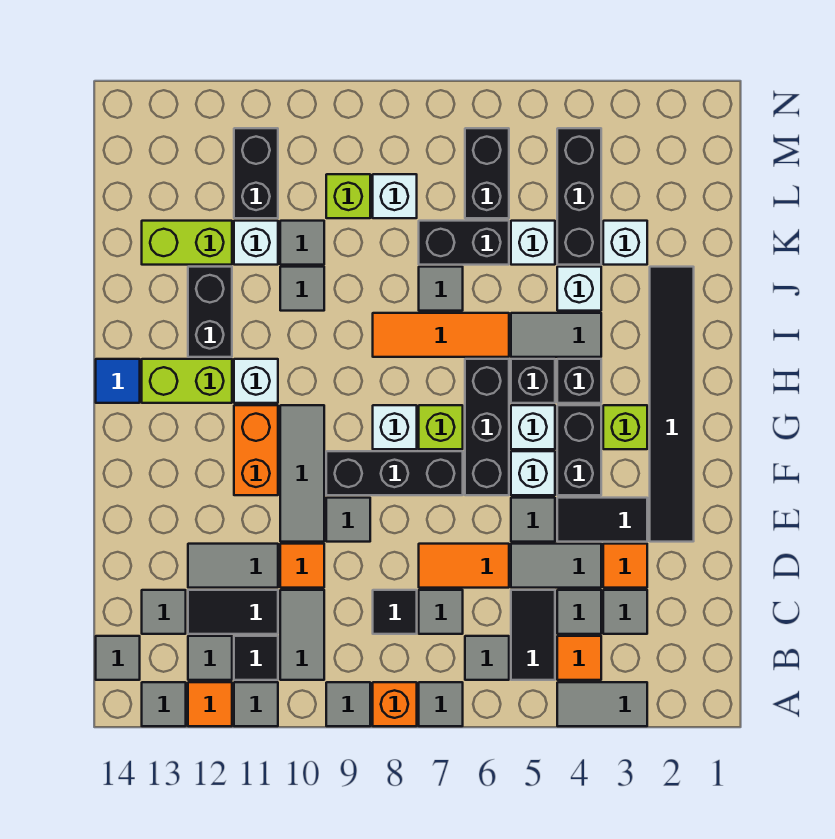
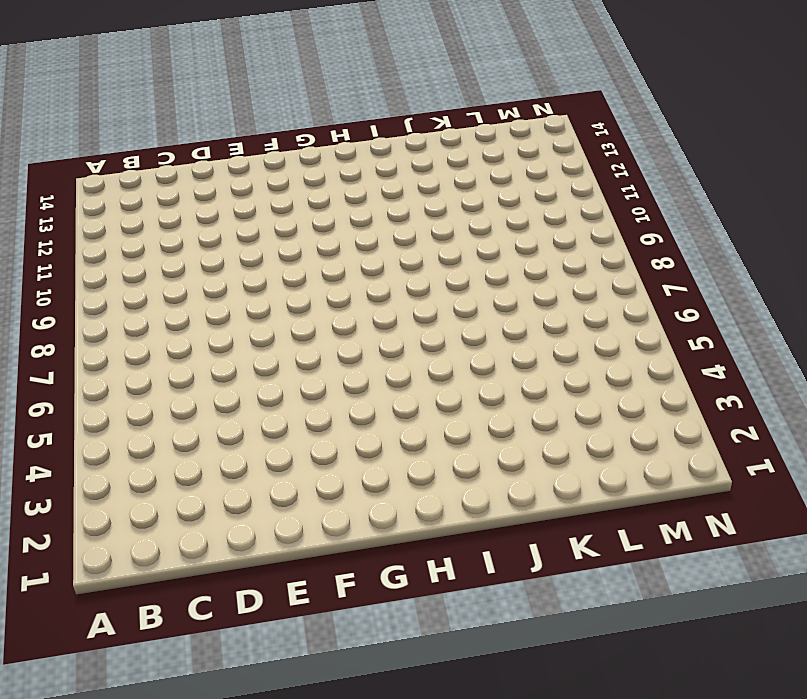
none -> grey tile A3:A4 level 1
none -> grey tile A7 level 1
none -> orange brick A8 level 1
none -> grey tile A9 level 1

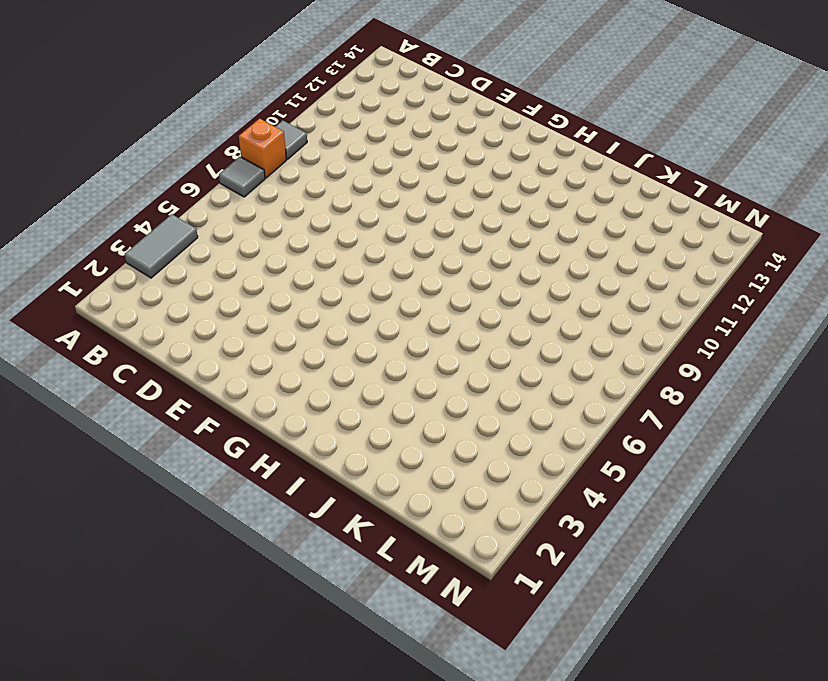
none -> grey tile A11 level 1
none -> orange tile A12 level 1
none -> grey tile A13 level 1
none -> orange tile B4 level 1

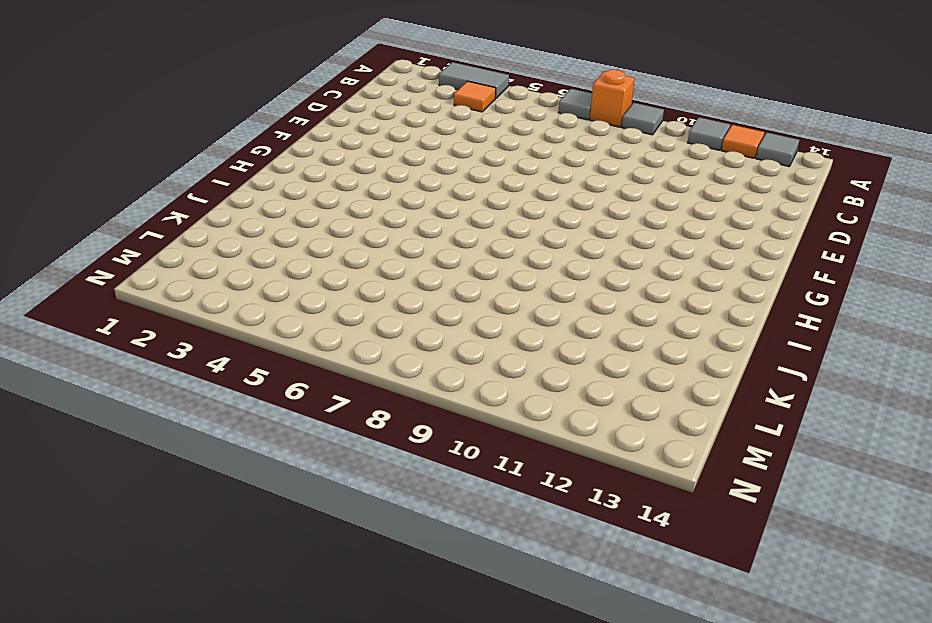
none -> black tile B5:C5 level 1
none -> grey tile B6 level 1
none -> grey tile B10:C10 level 1
none -> black tile B11 level 1

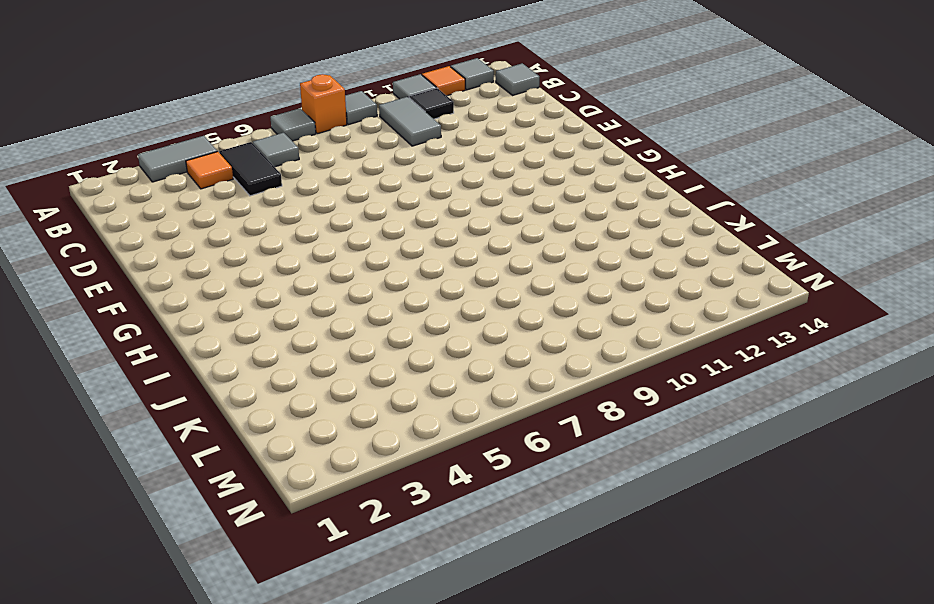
none -> grey tile B12 level 1
none -> grey tile C3 level 1
none -> grey tile C4 level 1
none -> grey tile C7 level 1

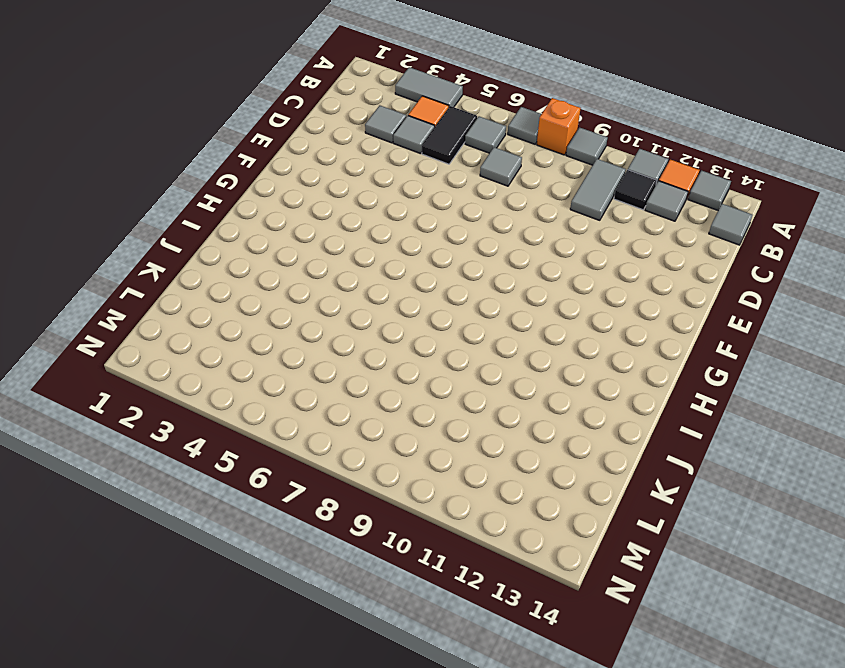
none -> black tile C8 level 1
none -> black tile C11:C12 level 1
none -> grey tile C13 level 1
none -> orange tile D3 level 1

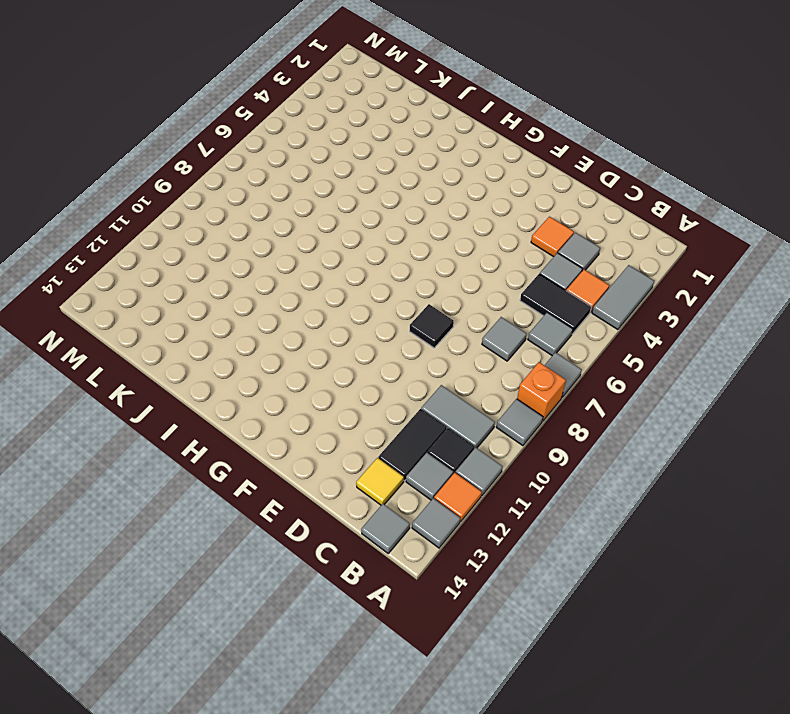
yellow tile C13 level 1 -> grey tile C13 level 1
black tile E8 level 1 -> black tile C8 level 1
none -> grey tile D4:D5 level 1
none -> orange tile D6:D7 level 1
none -> orange tile D10 level 1
none -> grey tile D11:D12 level 1

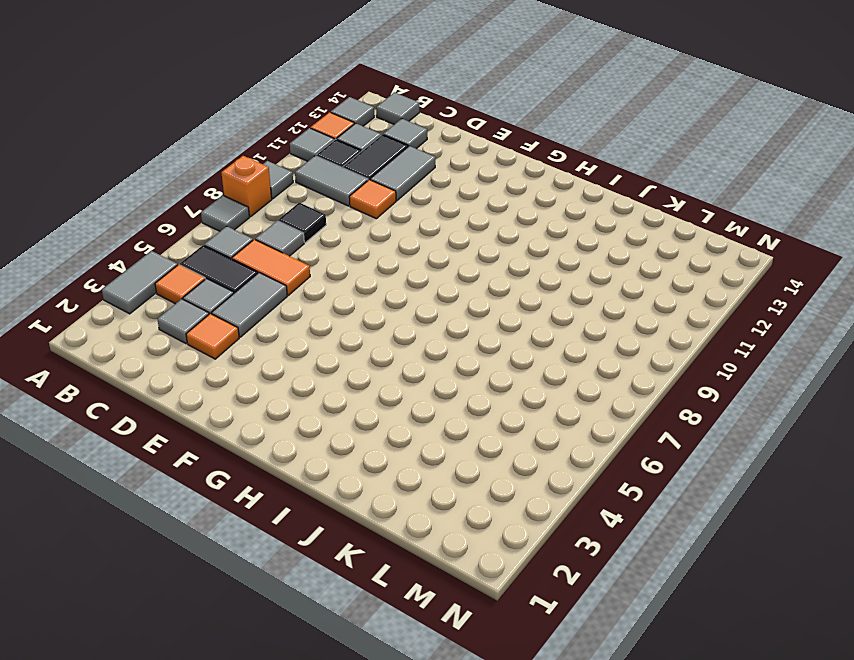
orange tile C6:D6 level 1 -> orange tile D6:D7 level 1
none -> black tile E2:J2 level 1
none -> black tile E3:E4 level 1
none -> grey tile E5 level 1
none -> grey tile E9 level 1

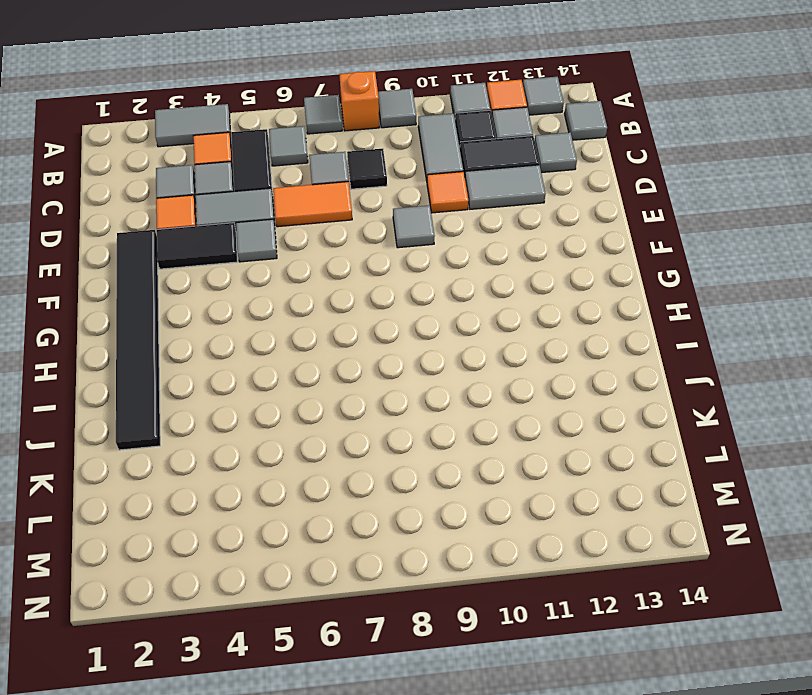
none -> grey tile E10:G10 level 1
none -> black brick F4:G4 level 1
none -> white brick F5 level 1
none -> black brick F6:H6 level 1

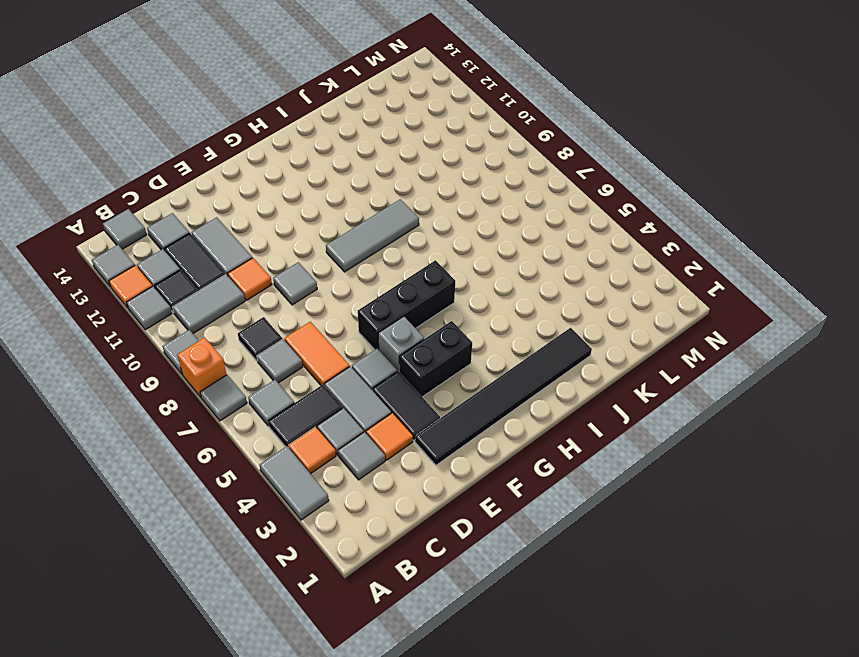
grey brick F5 level 1 -> white brick F5 level 1
grey tile G9:I9 level 1 -> grey tile E10:G10 level 1
none -> black brick F7:F9 level 1
none -> orange brick F11:G11 level 1
none -> lime brick G3 level 1
none -> white brick G5 level 1

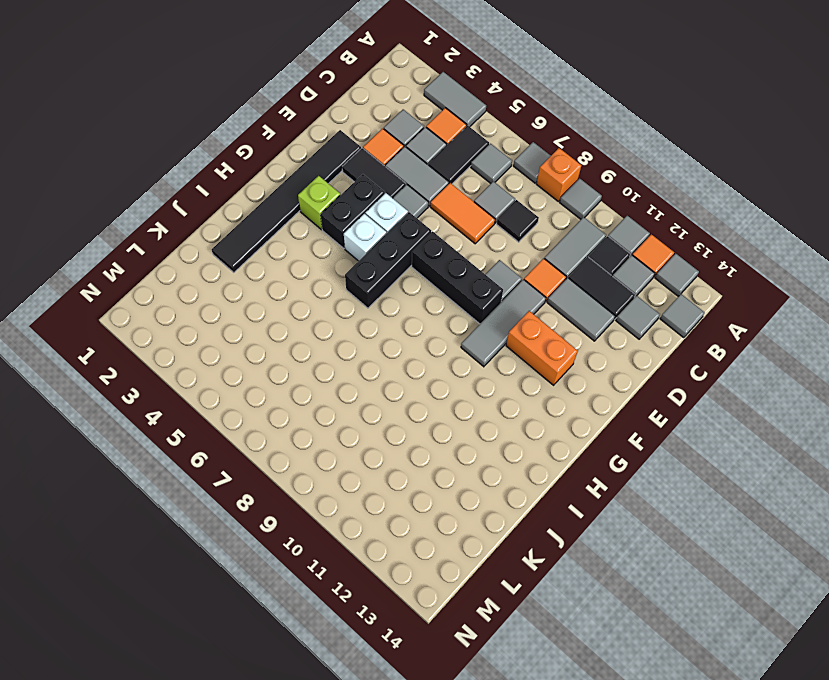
orange brick F11:F12 level 1 -> orange brick F11:G11 level 1
none -> lime brick G7 level 1
none -> white brick G8 level 1
none -> black brick H4 level 1
none -> black brick H5 level 1

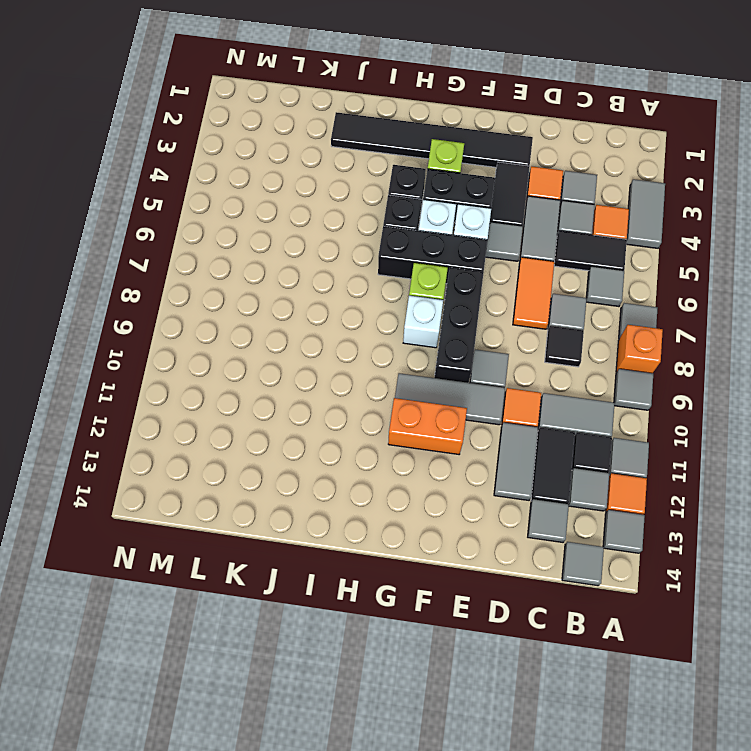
none -> white brick H11 level 1
none -> lime brick H12:H13 level 1
none -> blue tile H14 level 1
none -> grey tile I4:I5 level 1

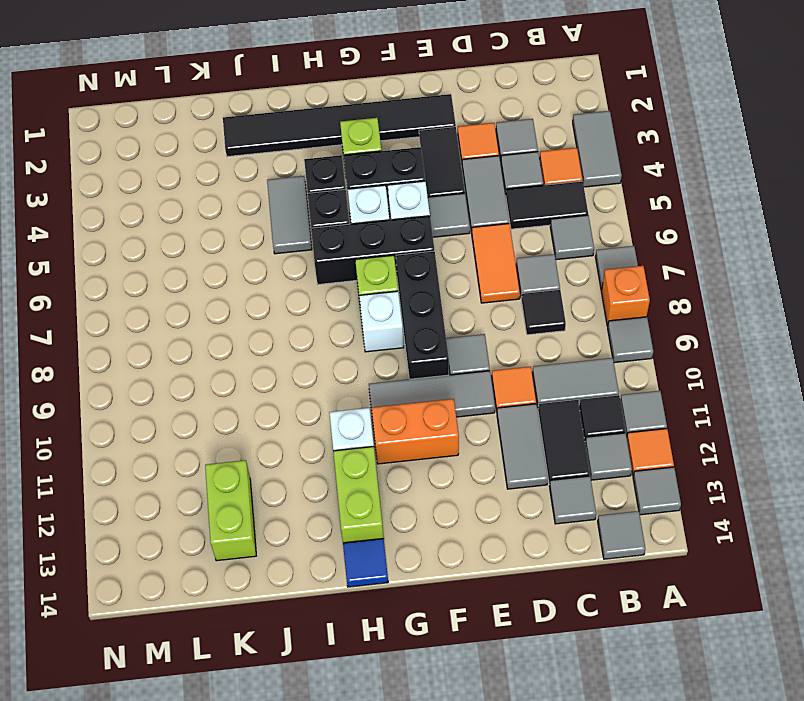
none -> orange tile I6:I8 level 1
none -> black brick I12:J12 level 1
none -> white brick J4 level 1
none -> grey tile J7 level 1

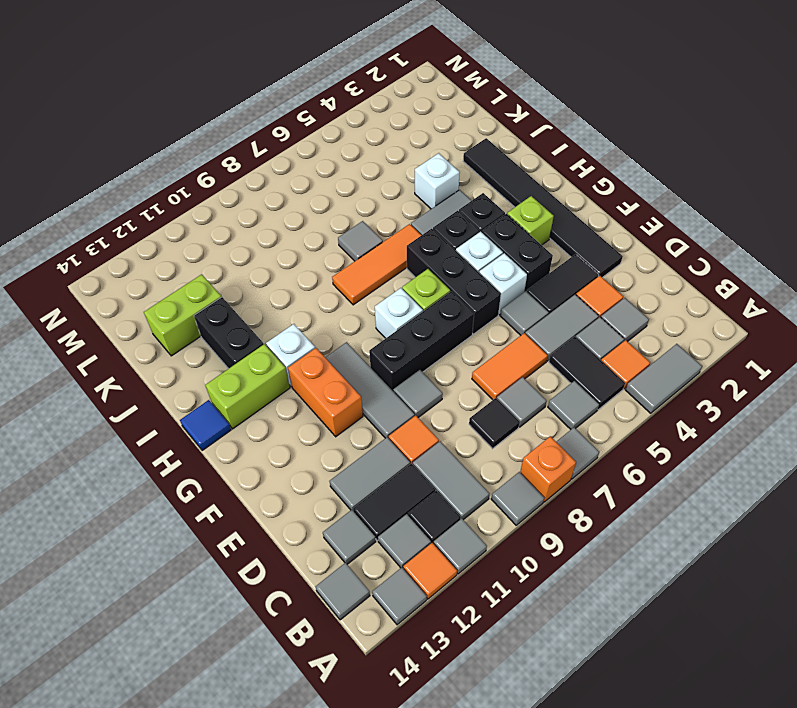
none -> grey tile J10 level 1
none -> white brick K3 level 1
none -> black brick K4:M4 level 1
none -> white brick K5 level 1

